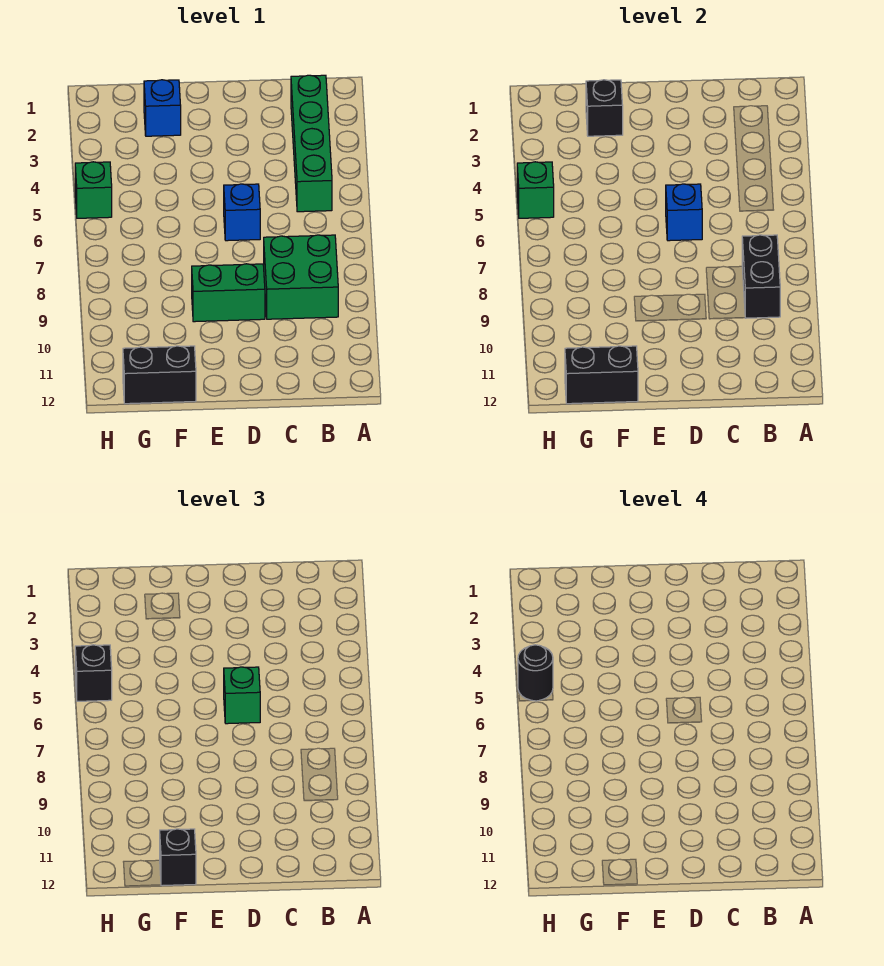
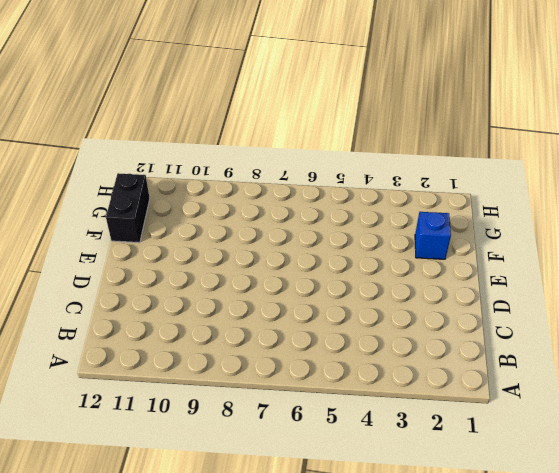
none -> green brick B2:B5 level 1
none -> green brick B8:C9 level 1
none -> blue brick D6 level 1

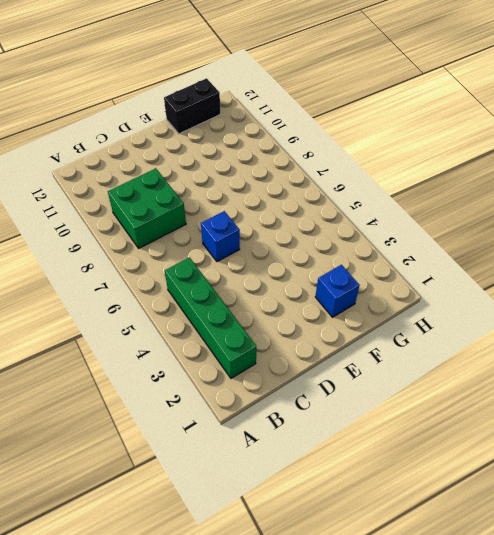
none -> green brick D9:E9 level 1
none -> green brick H5 level 1
none -> black brick B8:B9 level 2

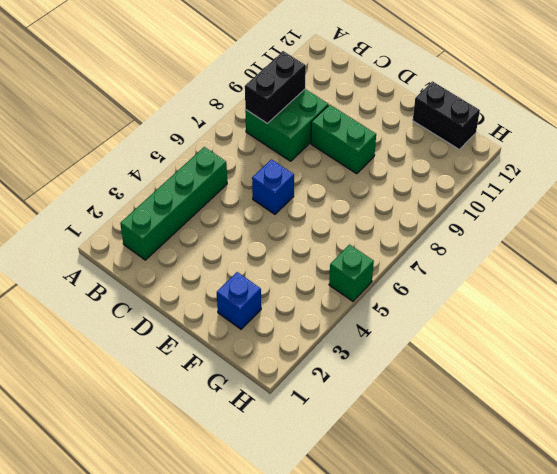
none -> blue brick D6 level 2
none -> black brick F2 level 2
none -> black brick F12:G12 level 2

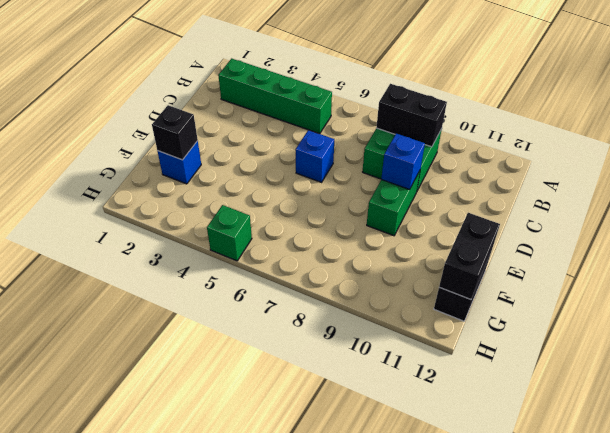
blue brick D9 level 2 -> blue brick D6 level 2
none -> green brick H5 level 2
none -> green brick D6 level 3
none -> black brick F12 level 3

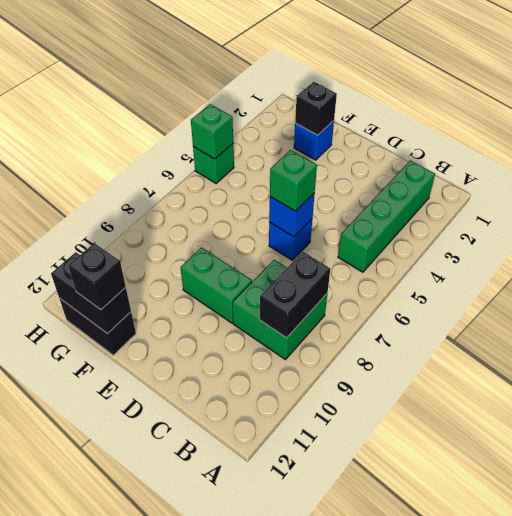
none -> black brick H5 level 3
none -> black round brick H5 level 4

